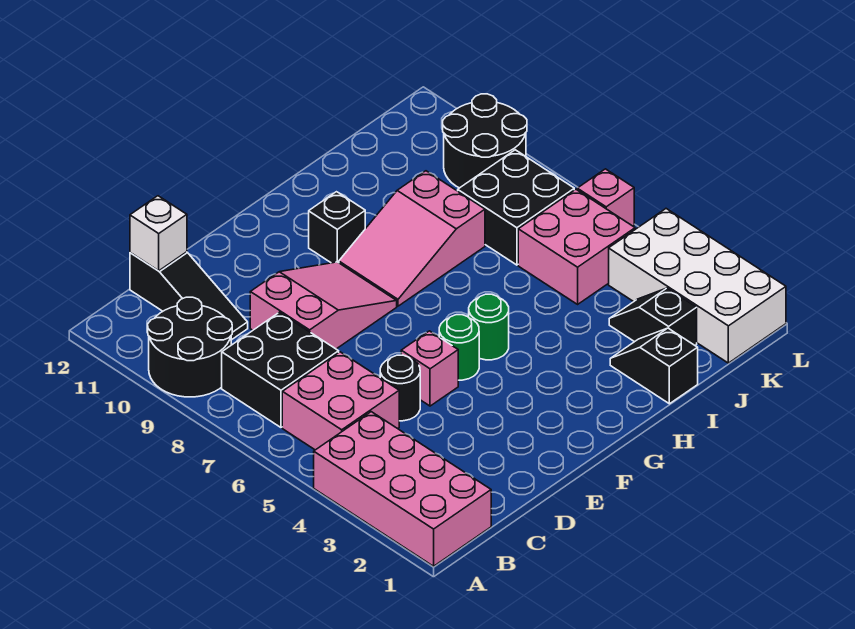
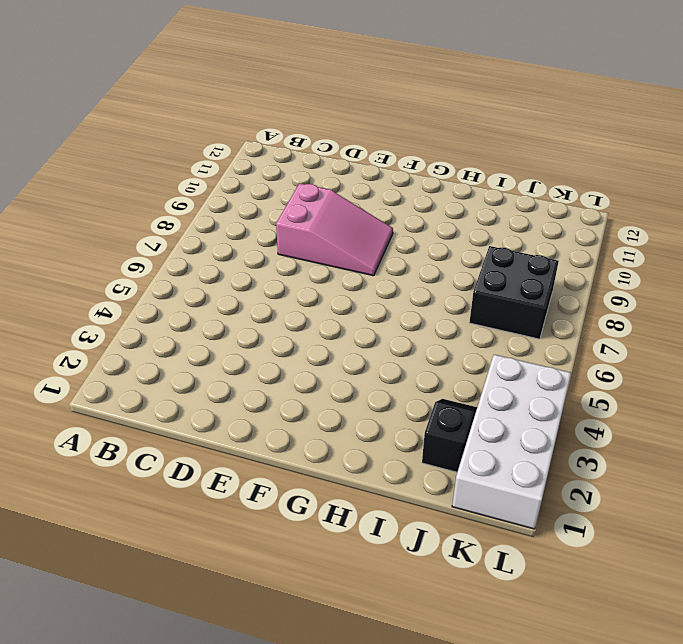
none -> pink brick A1:B4 level 1
none -> black round brick A9:B10 level 1
none -> pink brick B5:C6 level 1

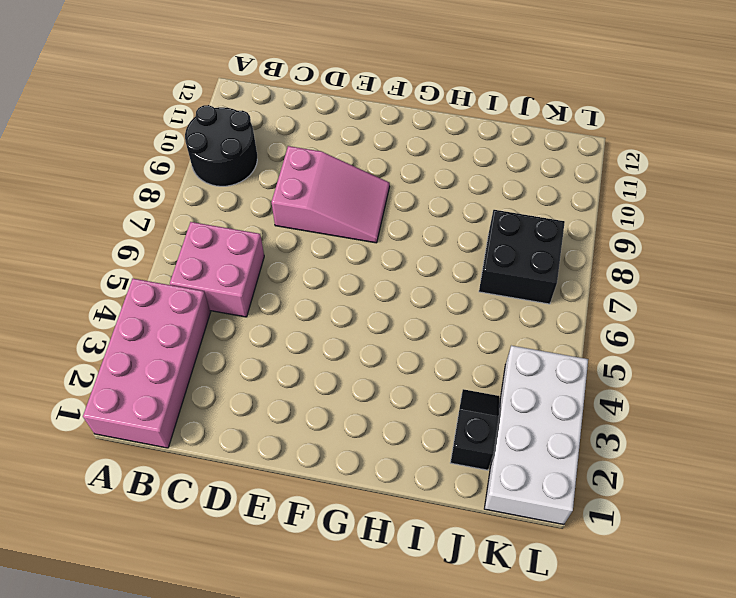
none -> black brick B7:C8 level 1
none -> black slope C10:C12 level 1 top 12
none -> black round brick D5 level 1

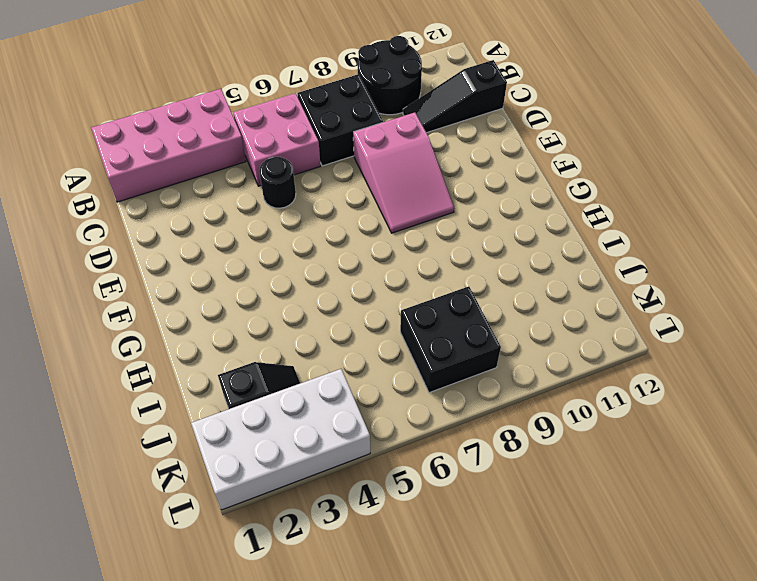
none -> pink brick E5 level 1
none -> green round brick F5 level 1
none -> green round brick G5 level 1

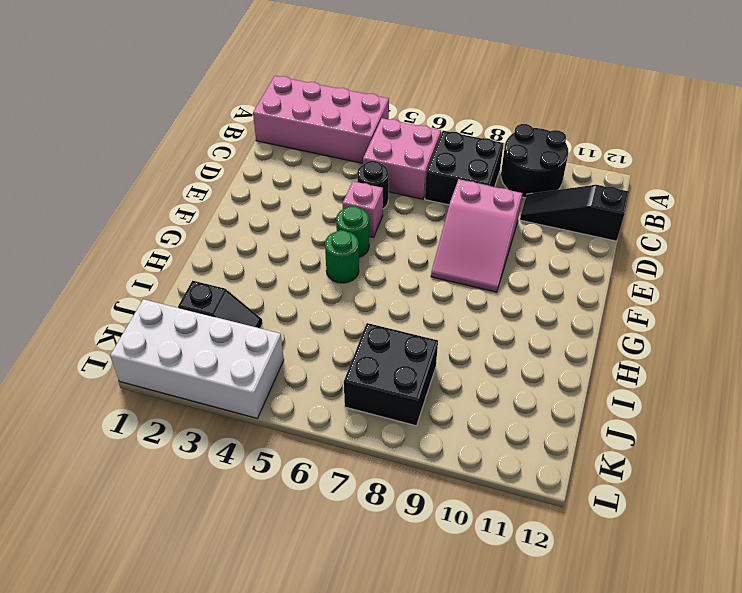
none -> pink slope G8:I9 level 1 top I
none -> black brick G10 level 1
none -> black slope I1:I2 level 1 top 1

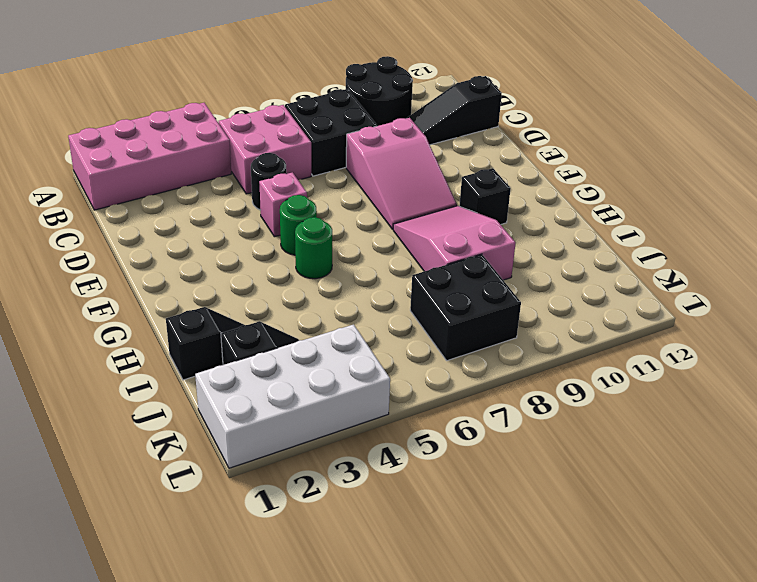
none -> pink brick J5:K6 level 1
none -> black round brick K9:L10 level 1
none -> pink brick L6 level 1

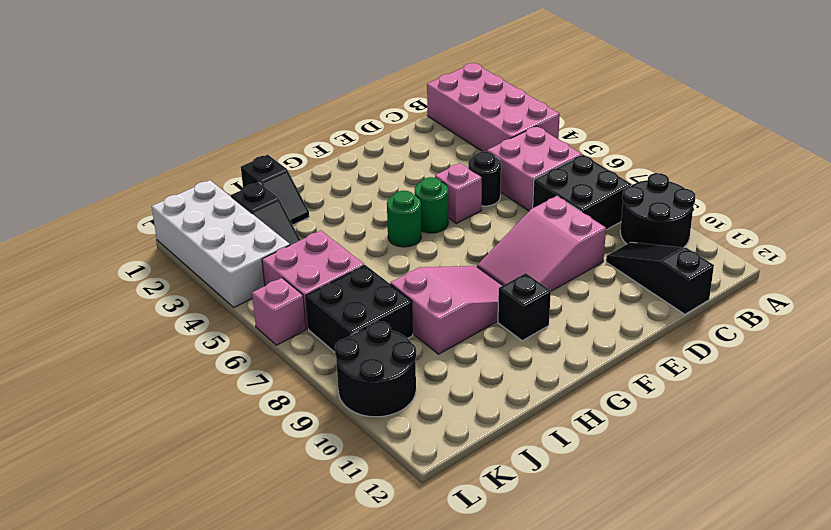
none -> white brick C12 level 2

